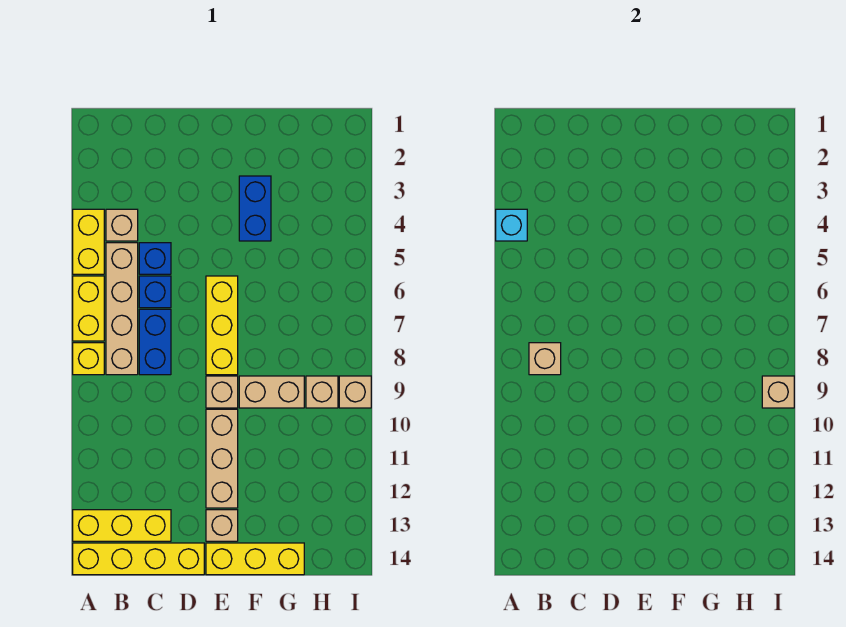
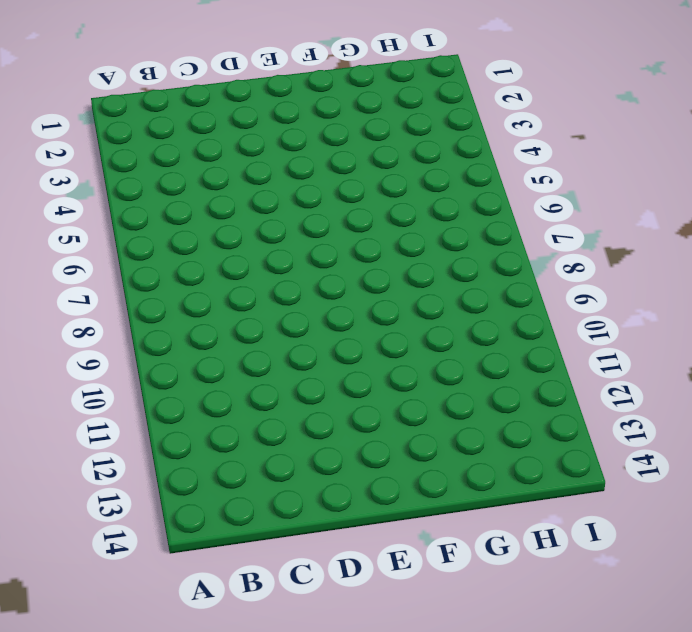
none -> yellow brick A4:A5 level 1
none -> yellow brick A6:A7 level 1
none -> yellow brick A8 level 1

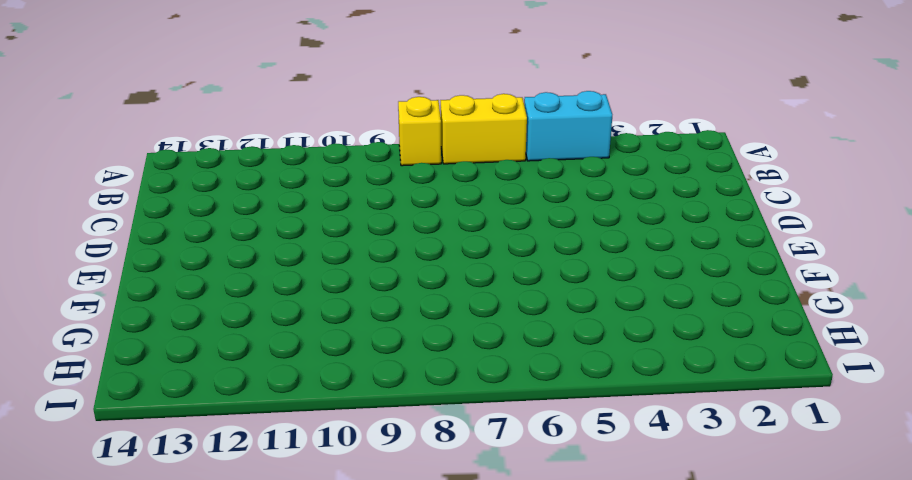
cyan brick A4:A5 level 1 -> yellow brick A4:A5 level 1
none -> yellow brick A13:C13 level 1
none -> yellow brick A14:D14 level 1
none -> tan brick B4 level 1

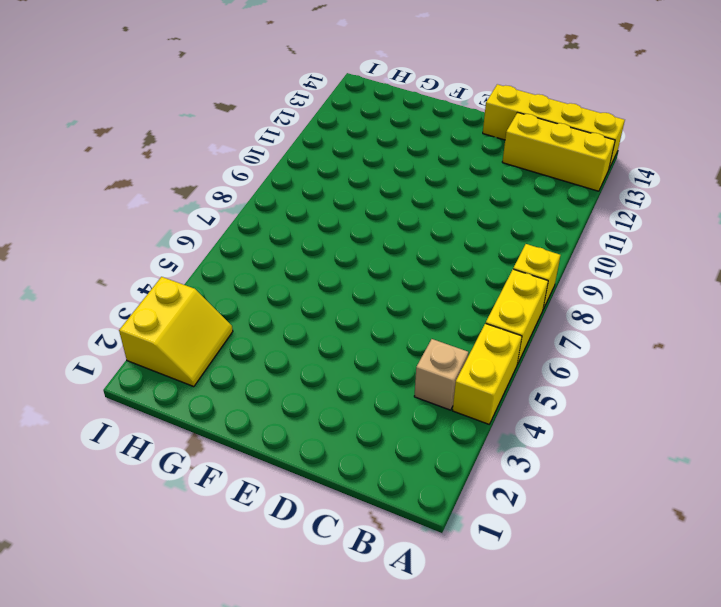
yellow slope H2:I3 level 1 top I -> none
none -> tan brick B5:B8 level 1
none -> blue brick C5 level 1
none -> blue brick C6 level 1

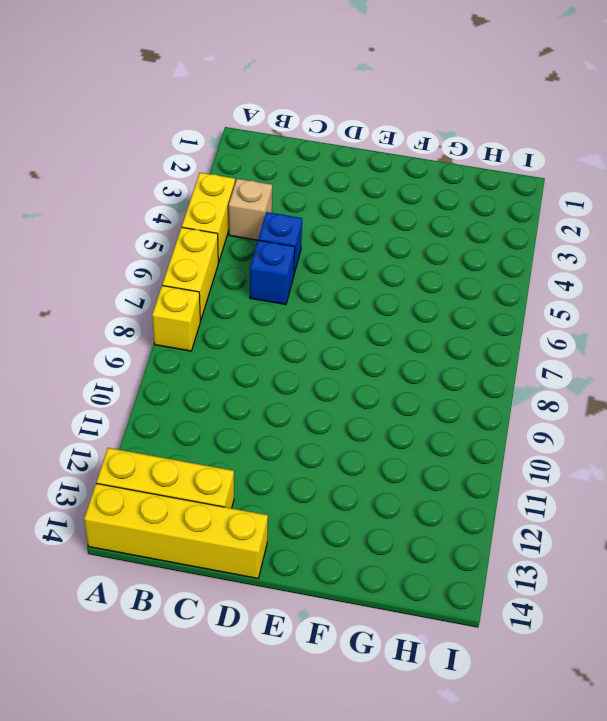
none -> tan brick B5:B8 level 1
none -> blue brick C7:C8 level 1
none -> yellow brick E6:E8 level 1

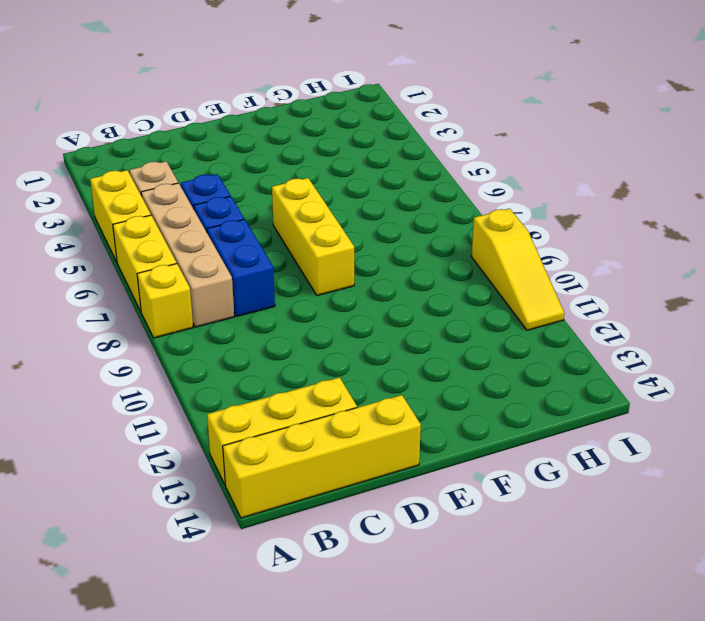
yellow slope I9:I11 level 1 top 9 -> tan brick I9 level 1
none -> tan brick E9 level 1
none -> tan brick E10:E12 level 1
none -> tan brick E13 level 1

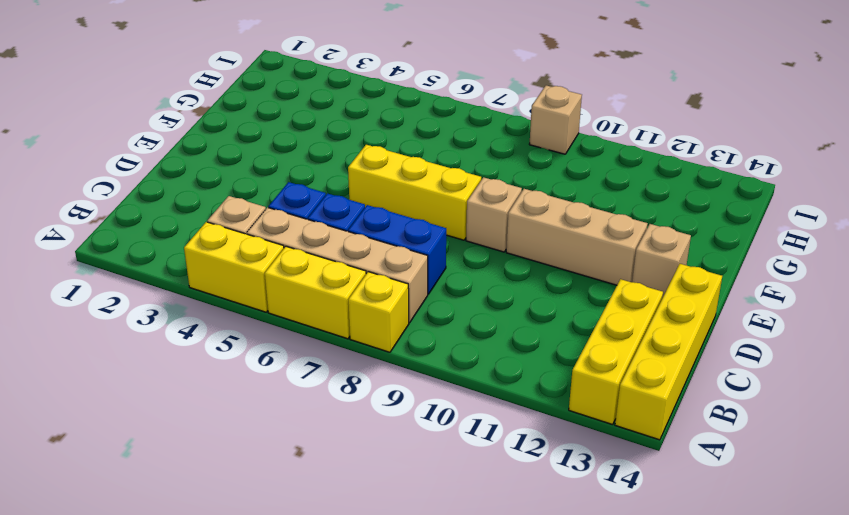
none -> yellow brick E14:G14 level 1
none -> blue brick F3:F4 level 1
none -> tan brick F9:G9 level 1

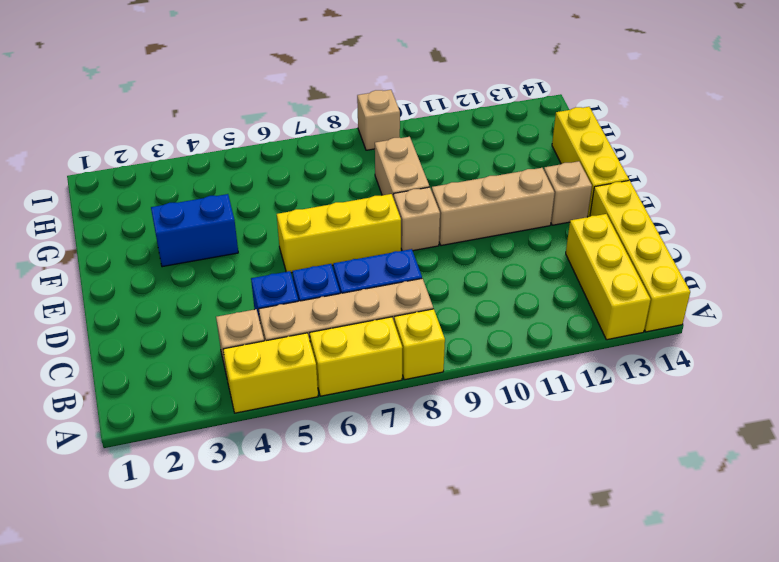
none -> tan brick H9 level 1
none -> cyan brick A4 level 2
none -> tan brick B8 level 2

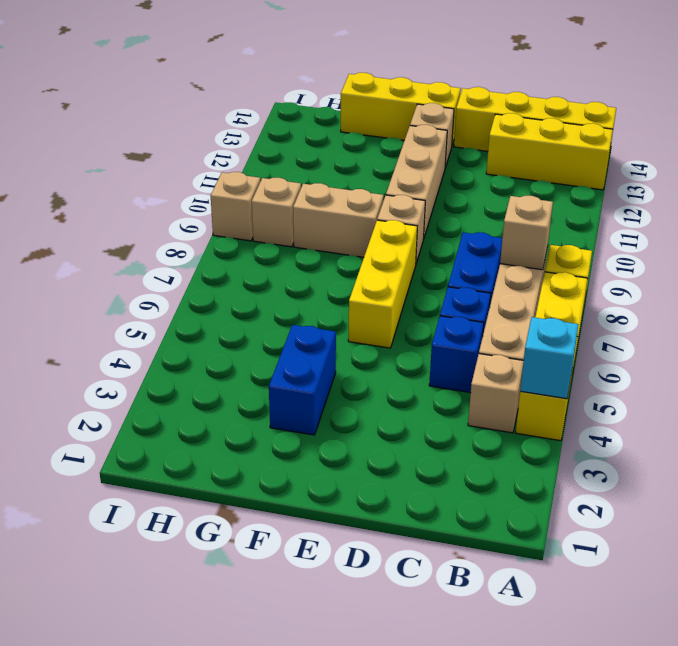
none -> tan brick I9 level 2

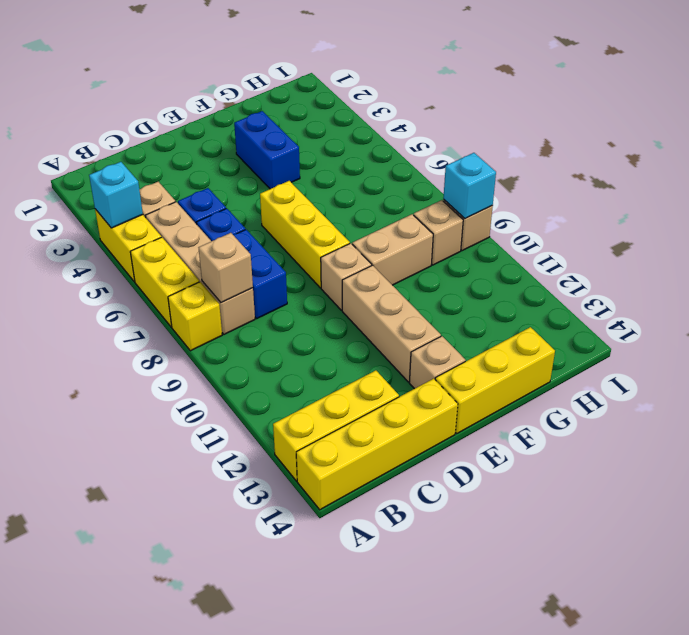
cyan brick I9 level 2 -> tan brick I9 level 2

